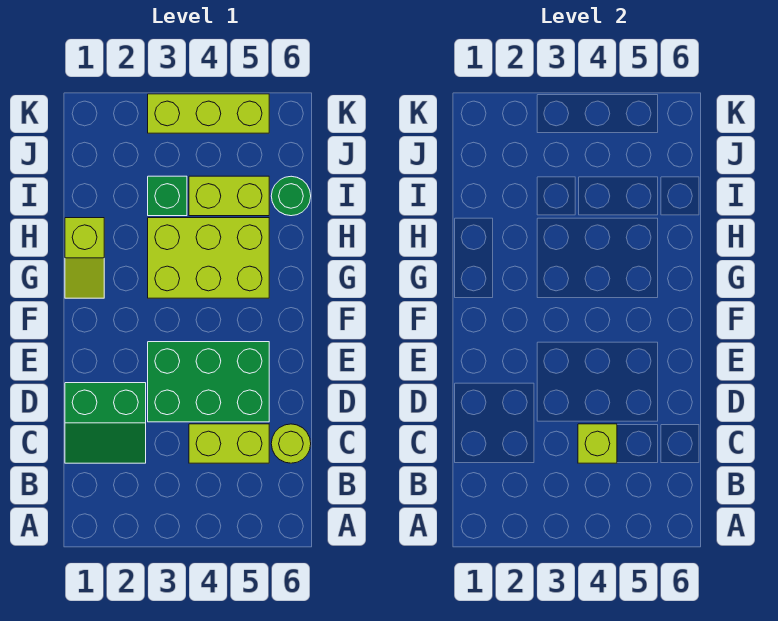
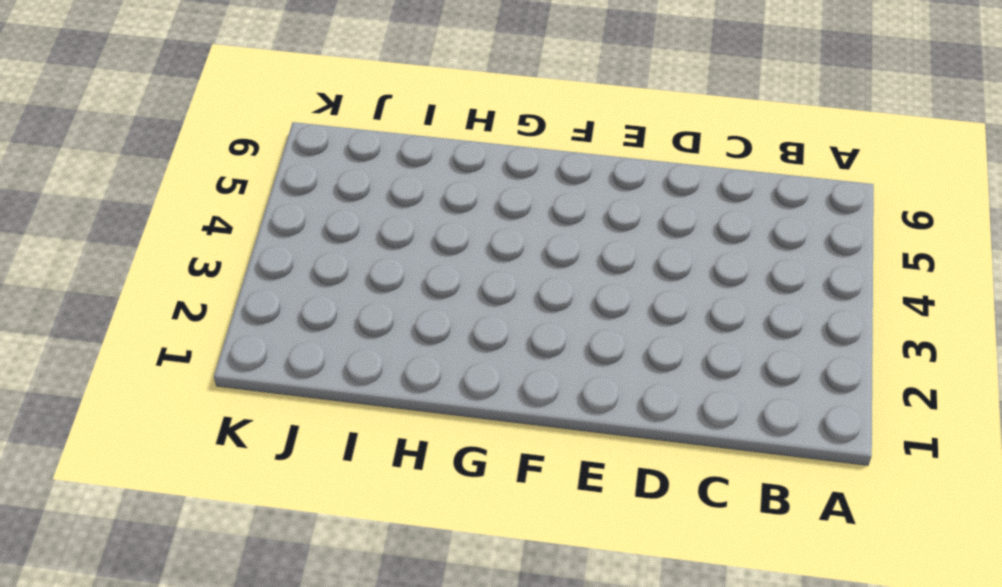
none -> green slope C1:D2 level 1 top D
none -> lime brick C4:C5 level 1

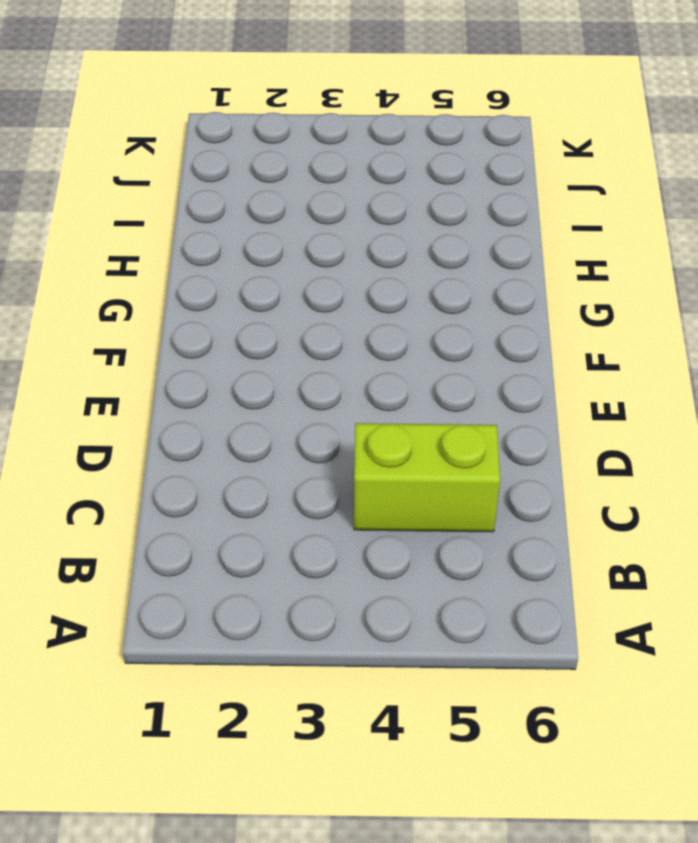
none -> green slope C1:D2 level 1 top D
none -> lime round brick C6 level 1

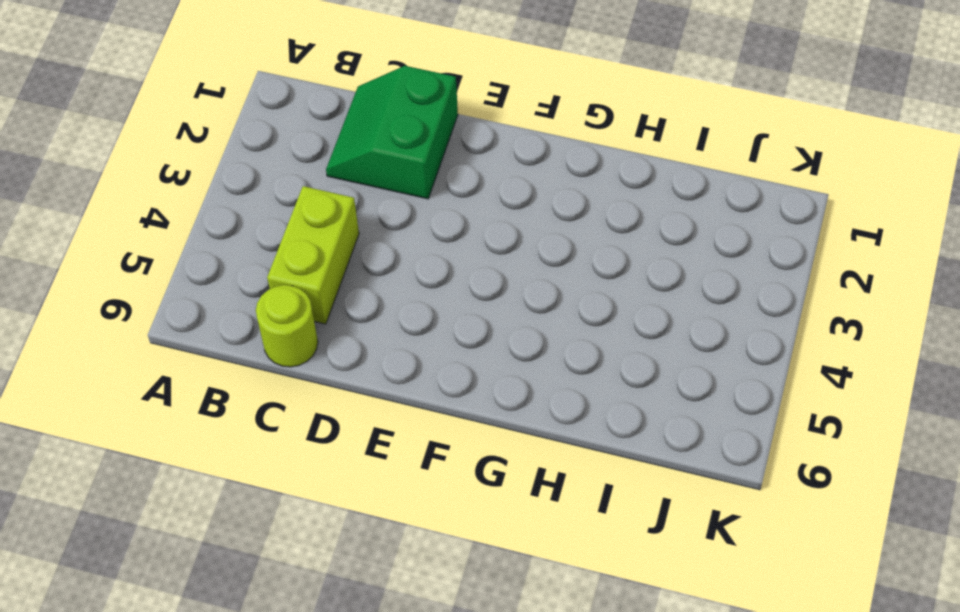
none -> green brick D3:E5 level 1
none -> lime slope G1:H1 level 1 top H

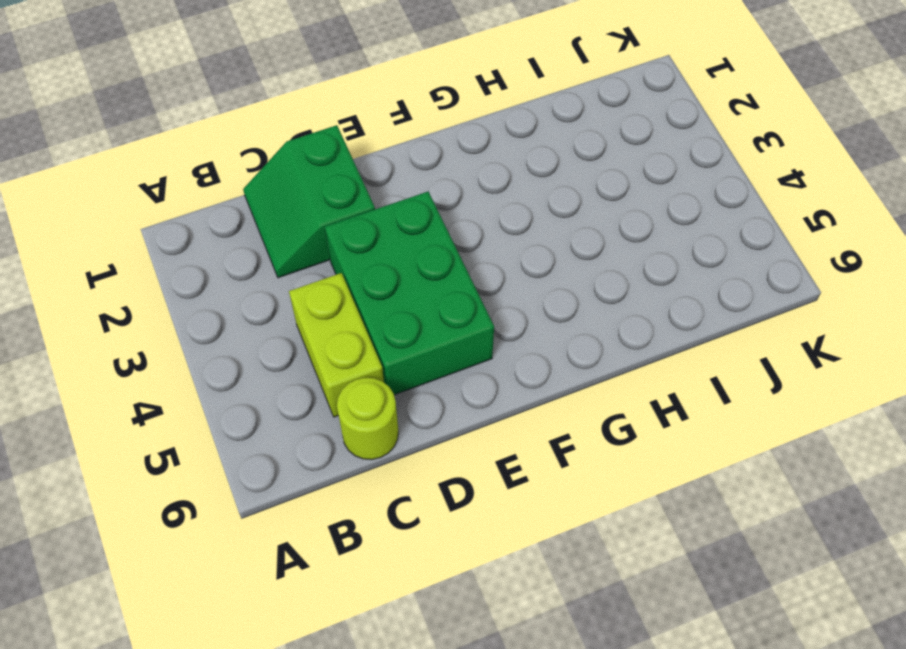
none -> lime slope G1:H1 level 1 top H
none -> lime brick G3:H5 level 1

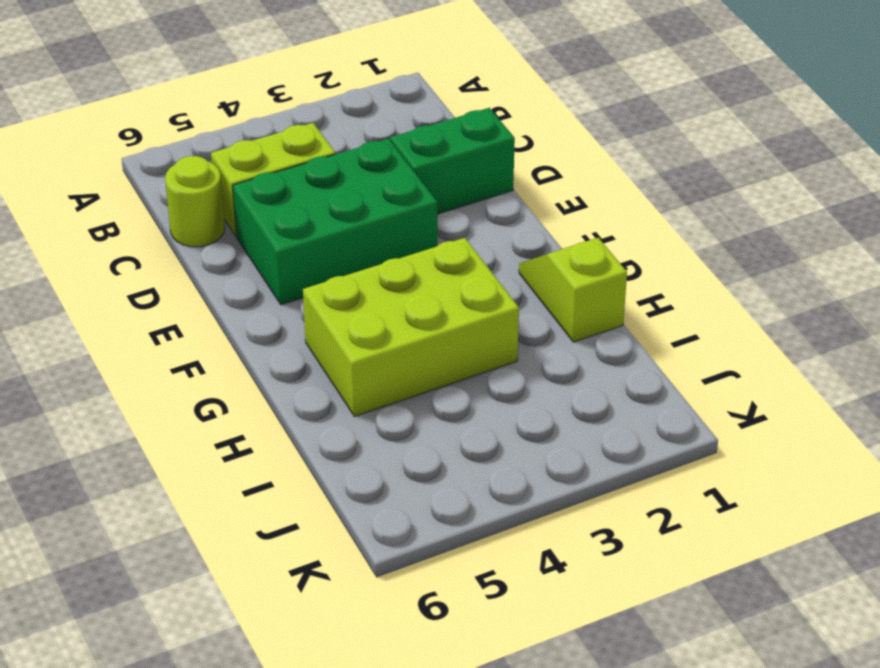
none -> green brick I3 level 1
none -> lime brick I4:I5 level 1

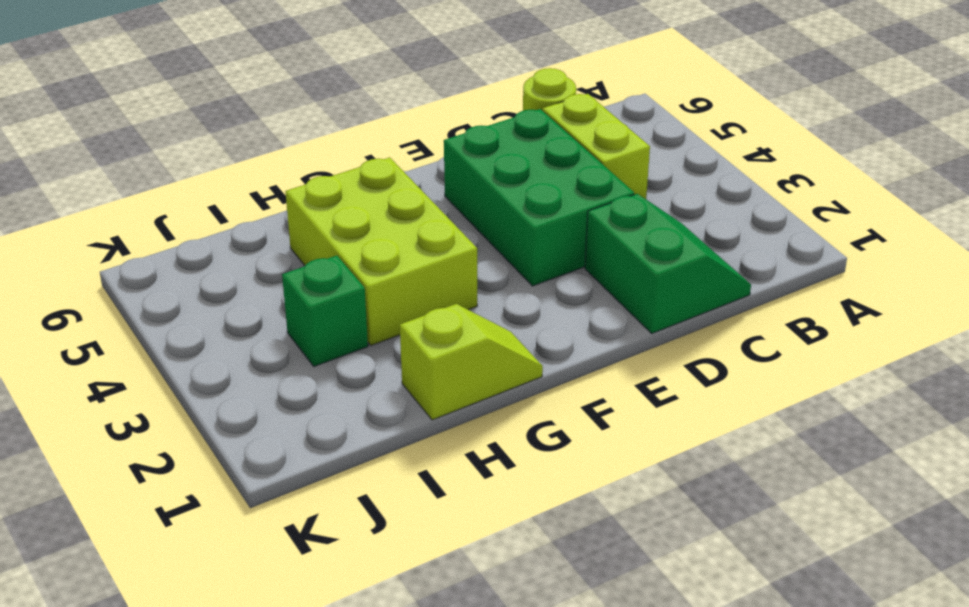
none -> lime brick I4:I5 level 1
none -> green round brick I6 level 1

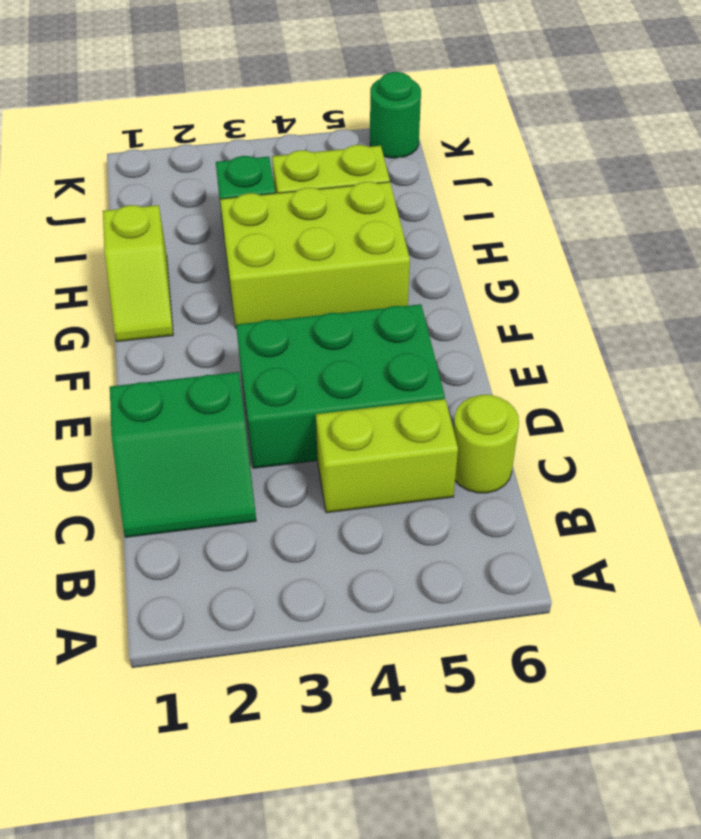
green round brick K6 level 1 -> green round brick I6 level 1
none -> lime brick K3:K5 level 1
none -> lime brick C4 level 2

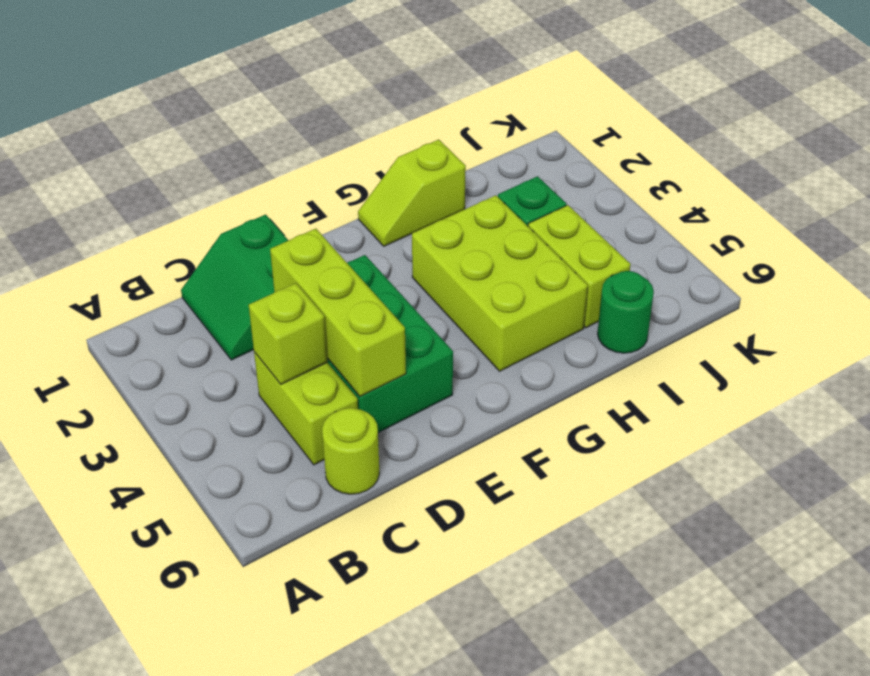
lime brick D3:D5 level 2 -> lime brick K3:K5 level 1

